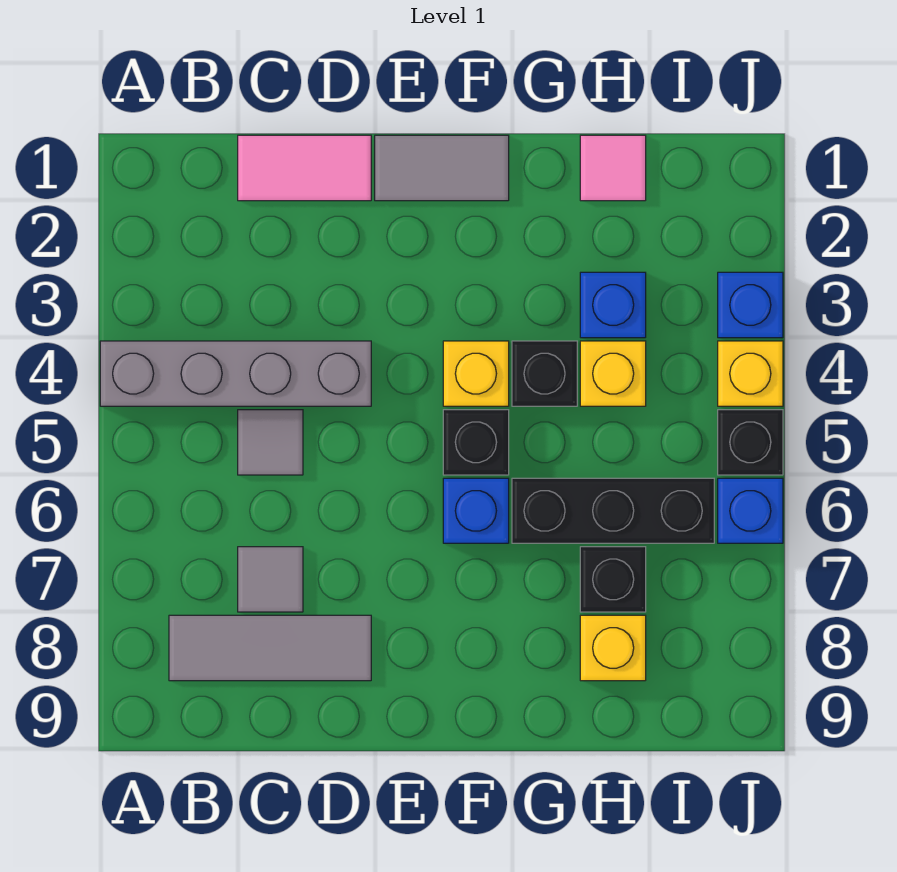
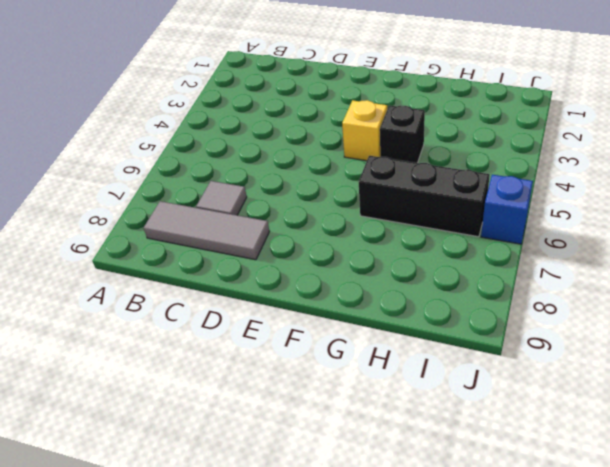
none -> grey brick A4:D4 level 1
none -> pink tile C1:D1 level 1
none -> grey tile C5 level 1

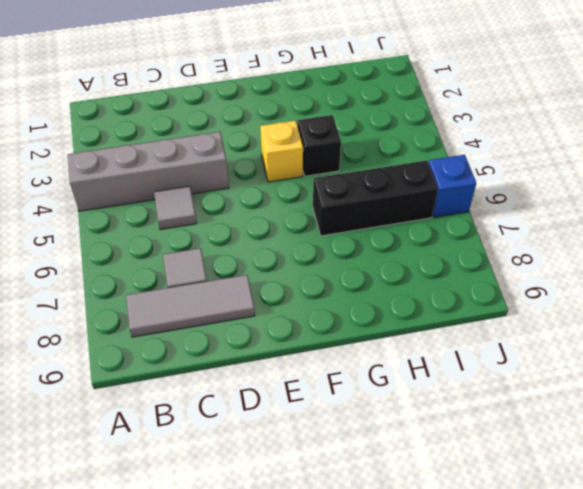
none -> pink tile C1:D1 level 1
none -> grey tile E1:F1 level 1
none -> black brick F5 level 1

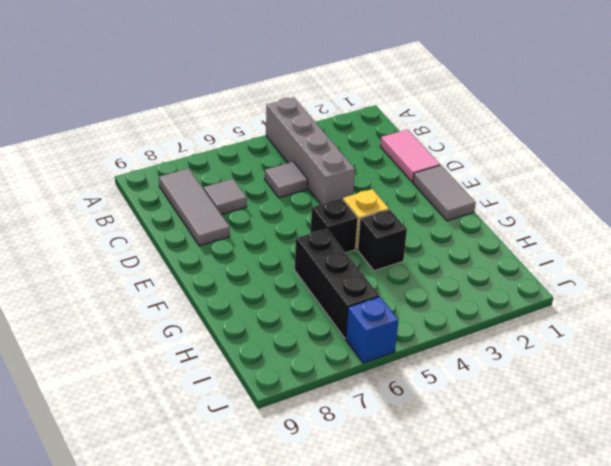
none -> blue brick F6 level 1
none -> pink tile H1 level 1
none -> blue brick H3 level 1

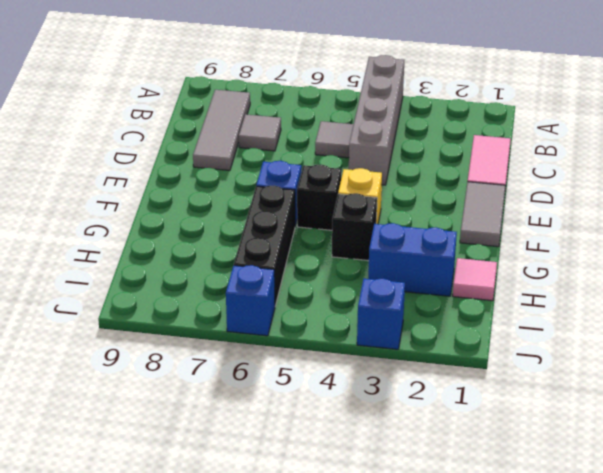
blue brick H2:H3 level 1 -> blue brick H3 level 1
none -> yellow brick H4 level 1
none -> black brick H7 level 1
none -> yellow brick H8 level 1

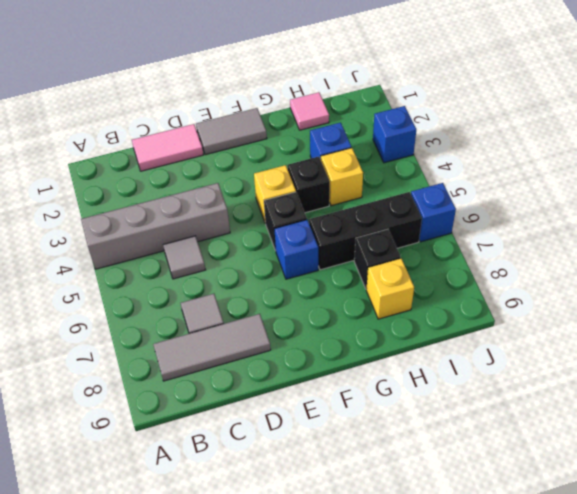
none -> yellow brick J4 level 1
none -> black brick J5 level 1

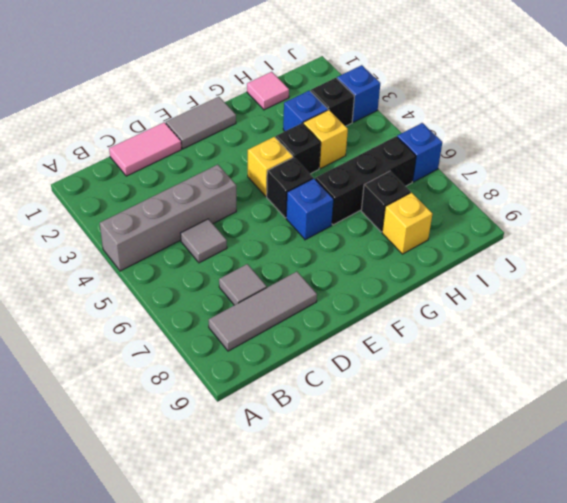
black brick I3 level 1 -> black brick J5 level 1
none -> yellow brick J4 level 1

